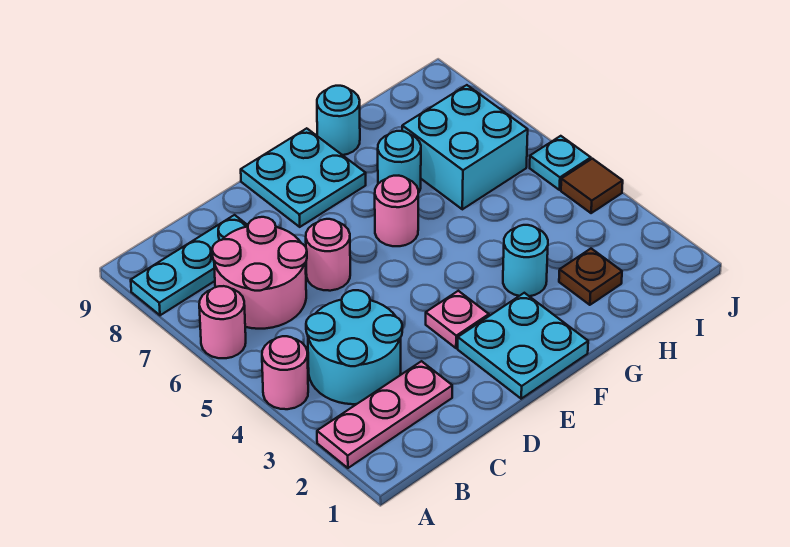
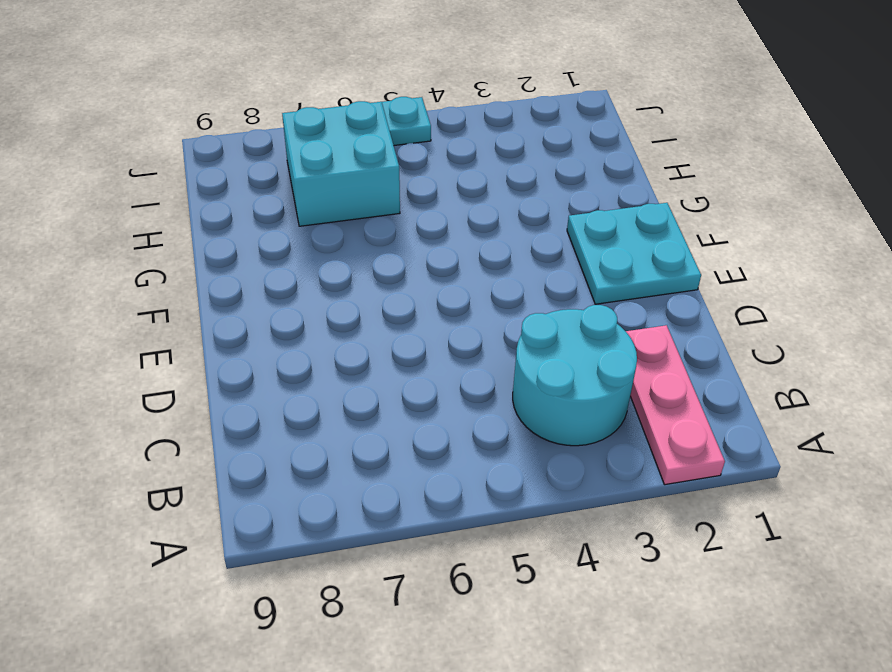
none -> pink round brick A4 level 1
none -> pink round brick A6 level 1
none -> cyan plate A8:C8 level 1

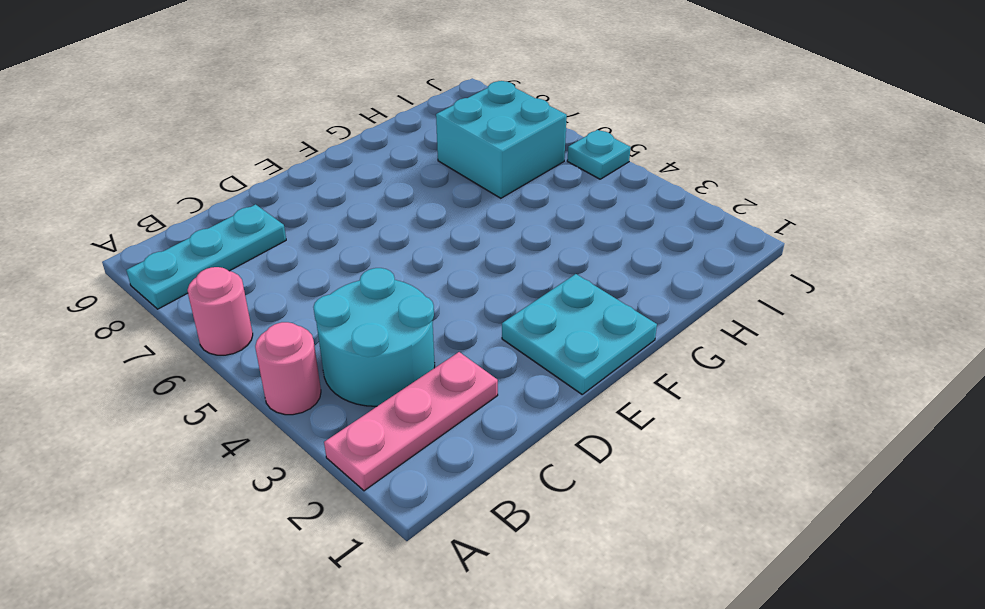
none -> pink round brick B6:C7 level 1
none -> pink round brick D6 level 1
none -> pink plate E3 level 1

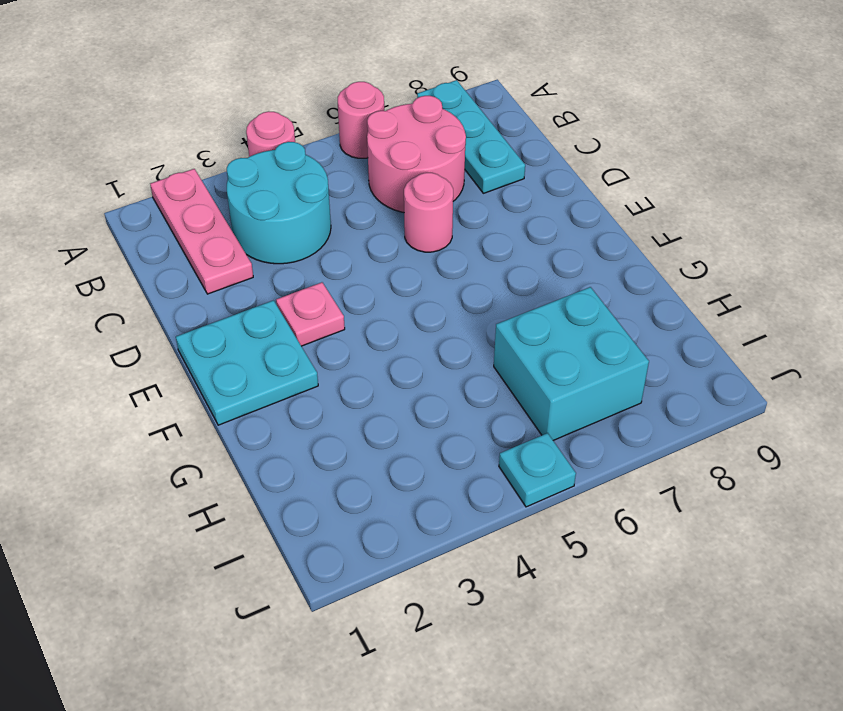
none -> cyan plate E8:F9 level 1
none -> pink round brick F6 level 1
none -> cyan round brick G3 level 1

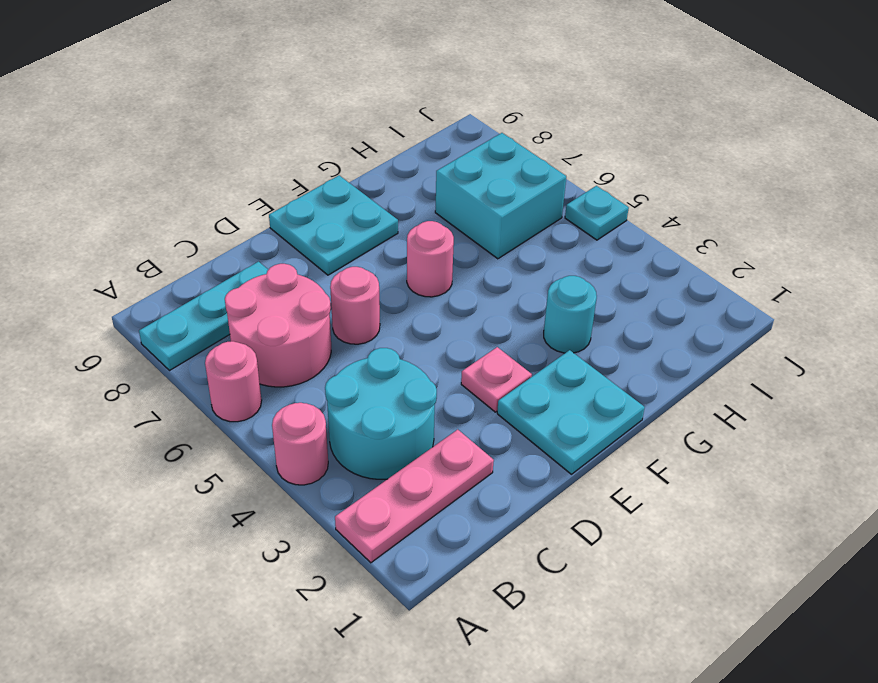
none -> cyan round brick G7 level 1
none -> cyan round brick G9 level 1
none -> brown plate H2 level 1

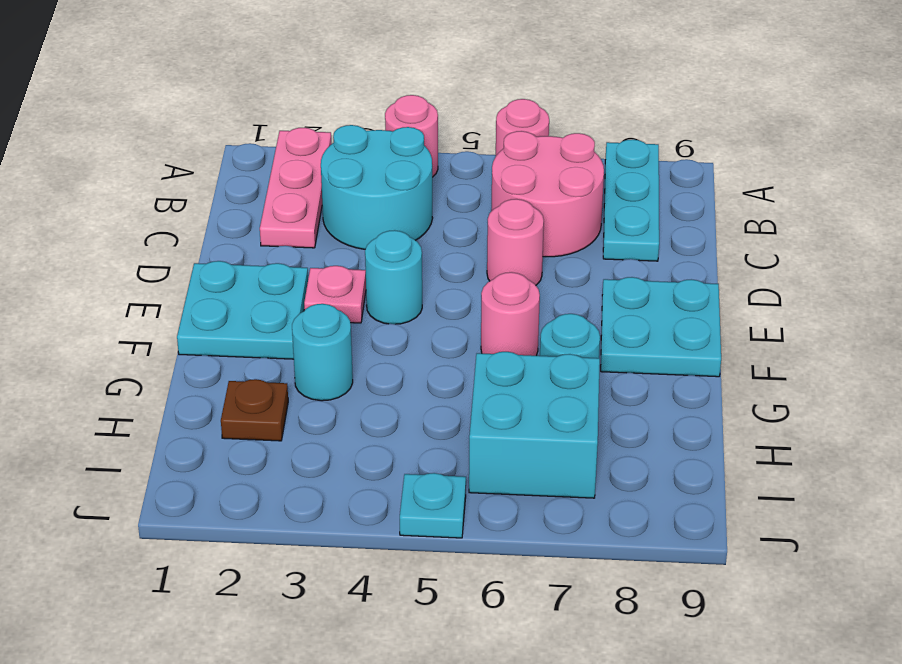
cyan round brick E4 level 1 -> cyan round brick G9 level 1
none -> brown tile J4 level 1

